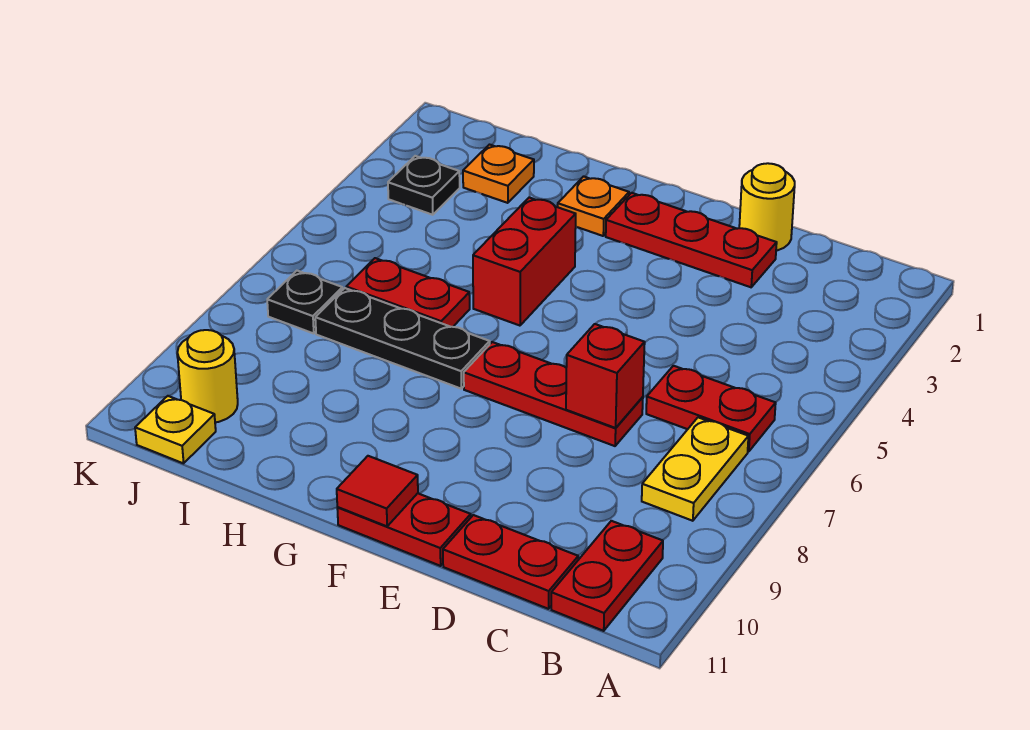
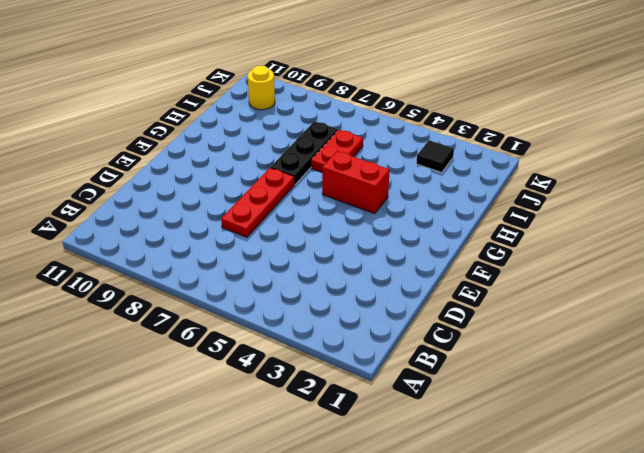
black tile J3 level 1 -> black plate J3 level 1
none -> red plate B6:C6 level 1
none -> yellow plate B7:B8 level 1
none -> red plate B10:B11 level 1

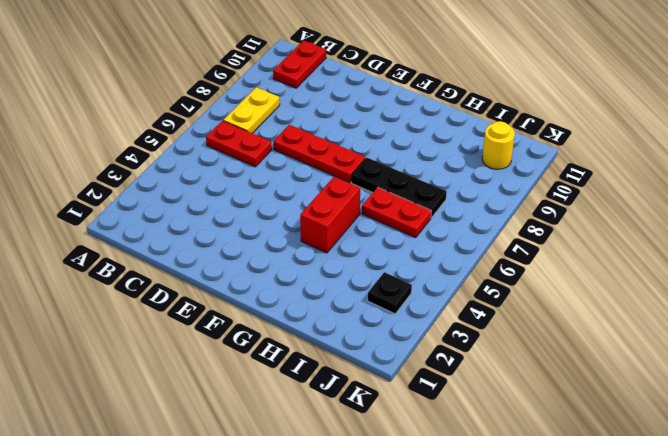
none -> red plate C11:D11 level 1
none -> yellow round brick D1 level 1
none -> red plate D2:F2 level 1

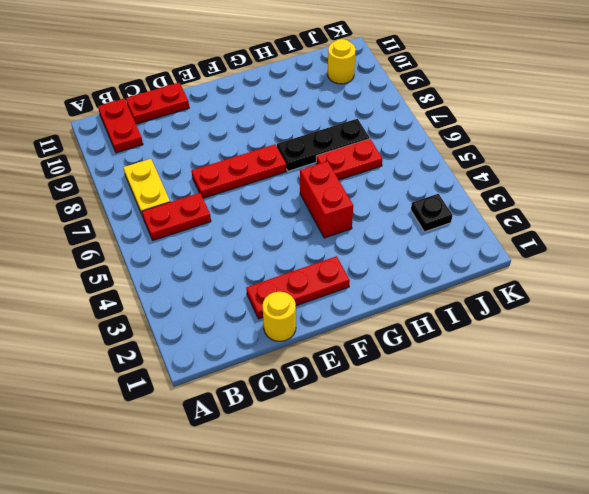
none -> red plate E11:F11 level 1
none -> orange plate G2 level 1
none -> orange plate I2 level 1

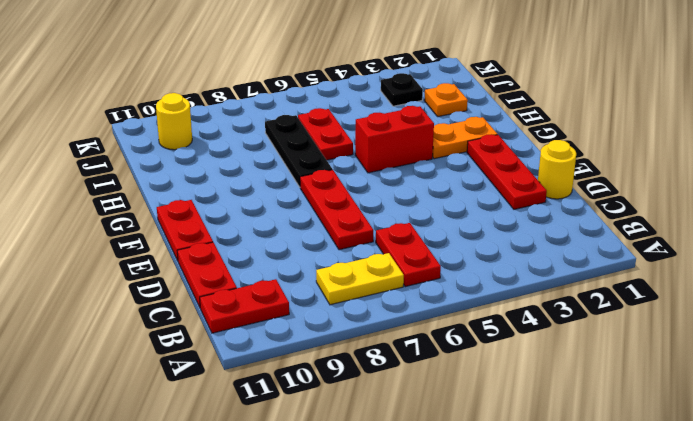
orange plate G2:G3 level 1 -> orange plate G2 level 1
none -> black plate J7 level 1
none -> yellow plate J11 level 1
none -> red brick D7 level 2

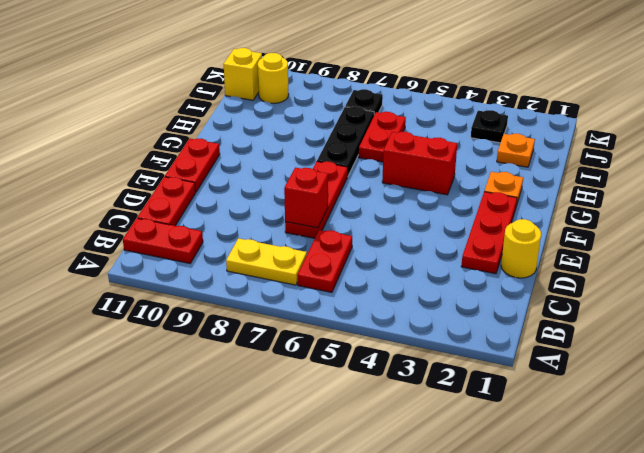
yellow brick J11 level 1 -> yellow plate J11 level 1
none -> red tile F11 level 2

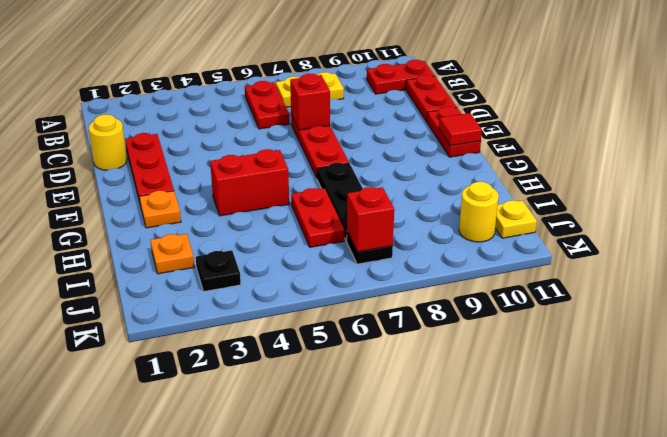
red brick J7 level 2 -> none

